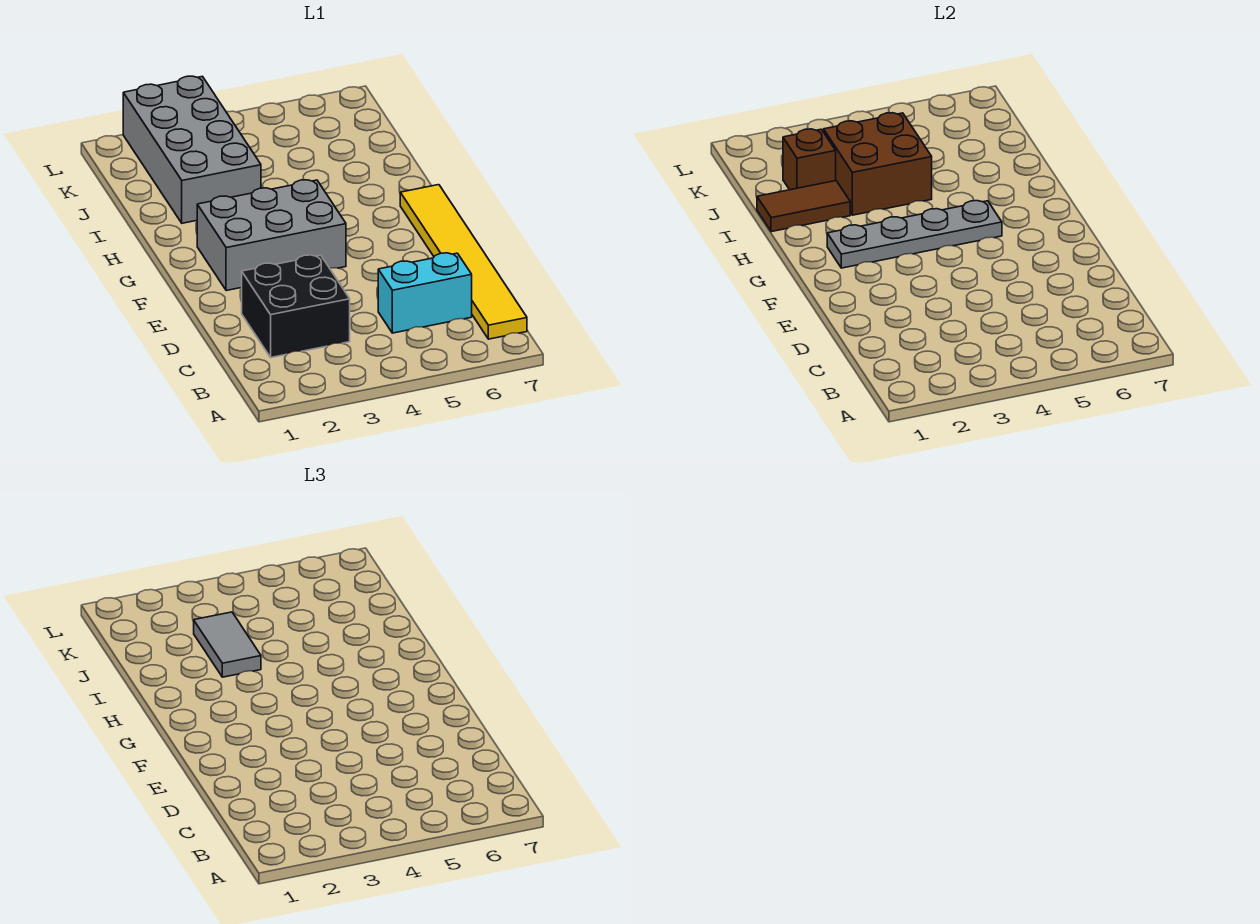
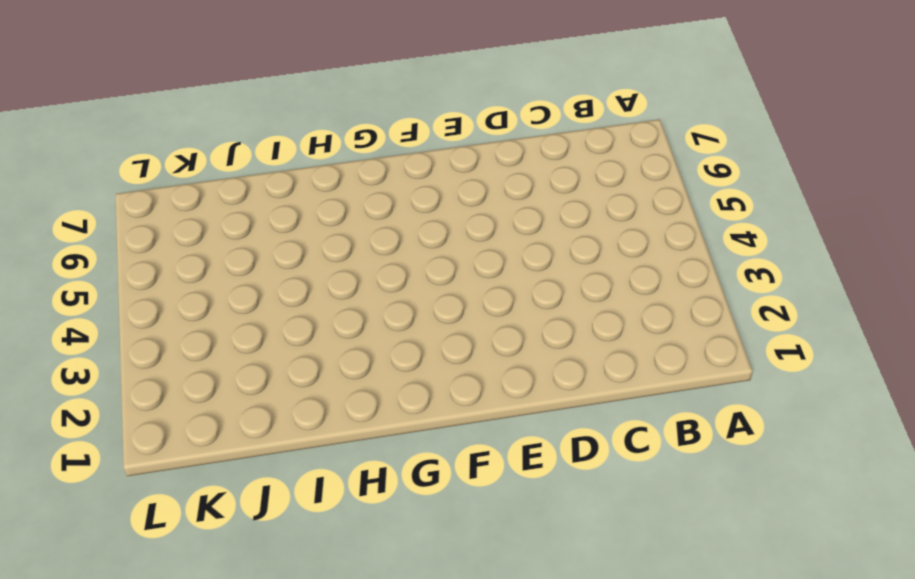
none -> yellow tile B7:G7 level 1
none -> black brick C2:D3 level 1

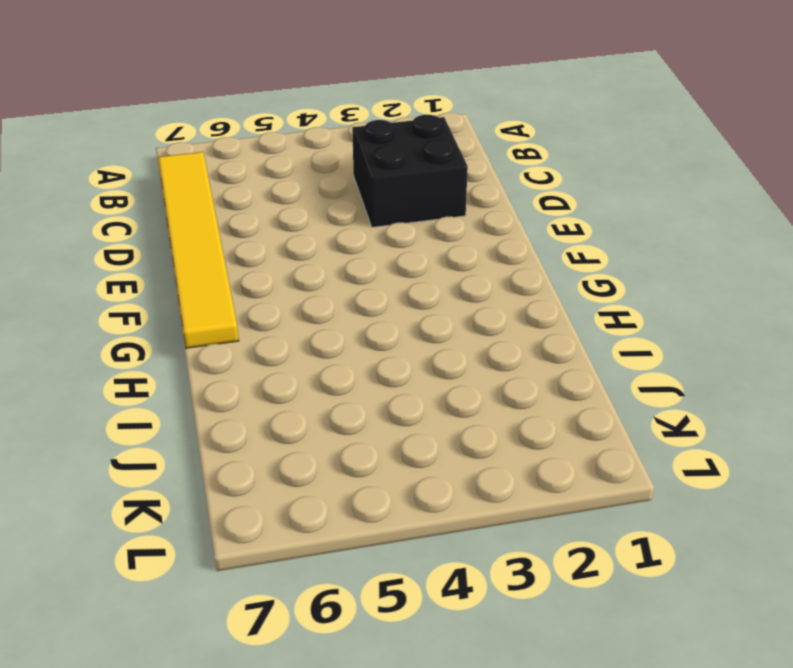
none -> cyan brick C5:C6 level 1
none -> grey brick F2:G4 level 1

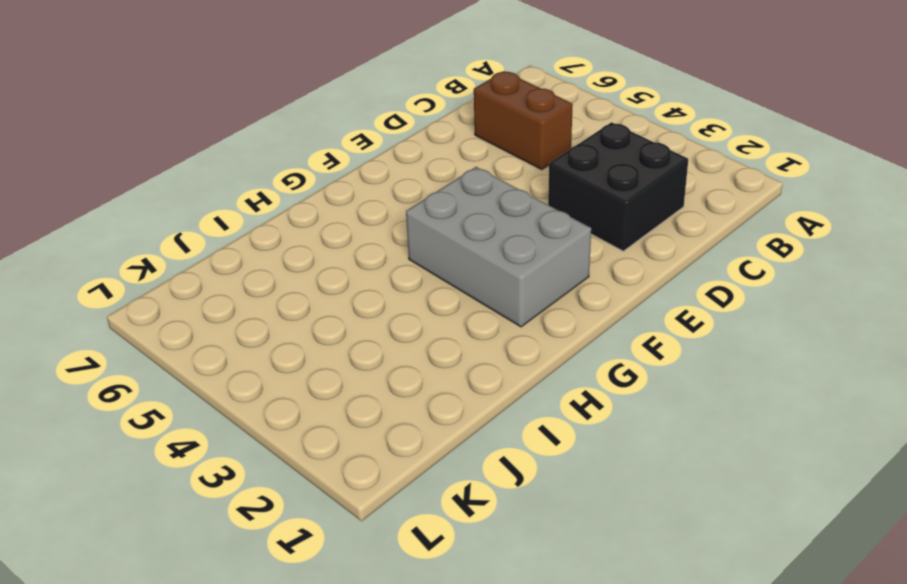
brown brick C5:C6 level 1 -> cyan brick C5:C6 level 1
none -> yellow tile B7:G7 level 1
none -> grey brick I2:L3 level 1

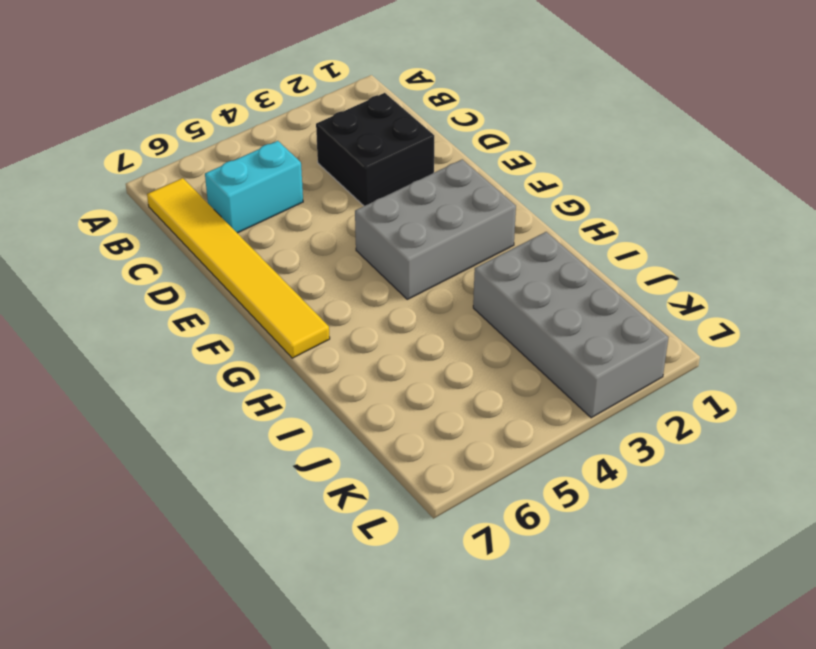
none -> grey plate G2:G5 level 2
none -> brown tile I1:I2 level 2

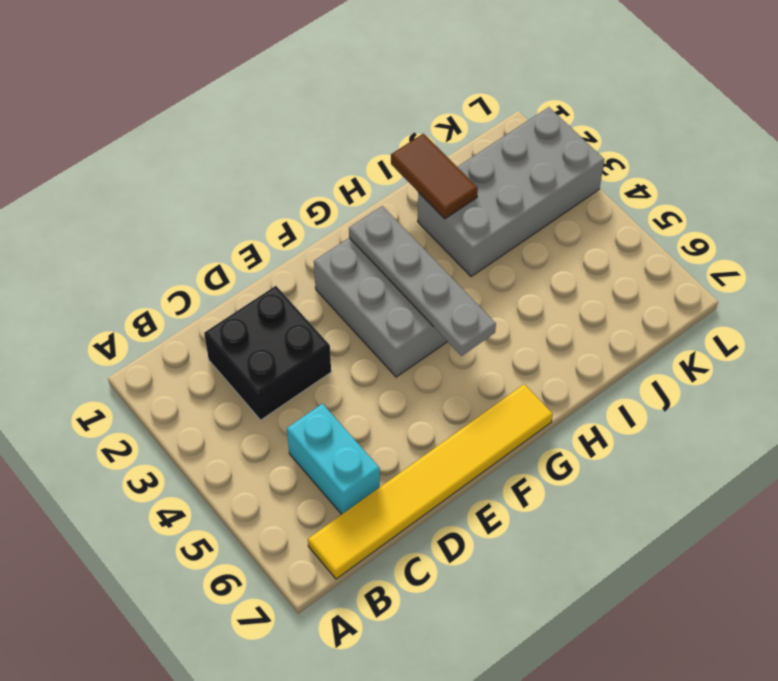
none -> brown brick I3:J4 level 2
none -> brown brick J2 level 2

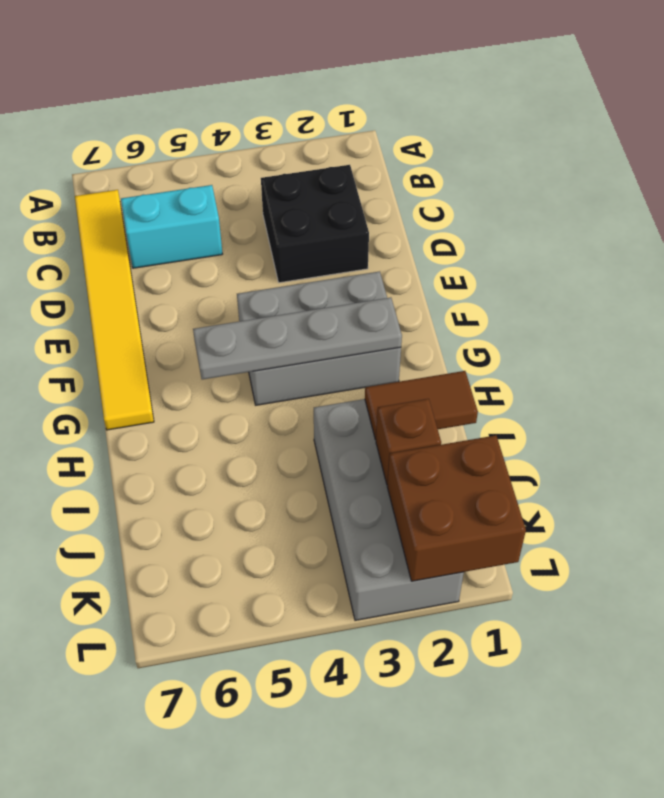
brown brick K1:L2 level 2 -> brown brick I3:J4 level 2
none -> grey tile I3:J3 level 3

